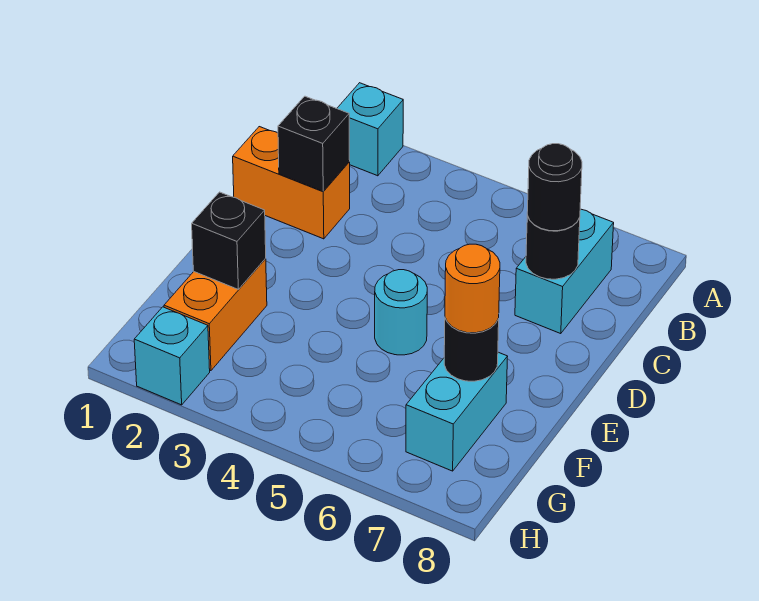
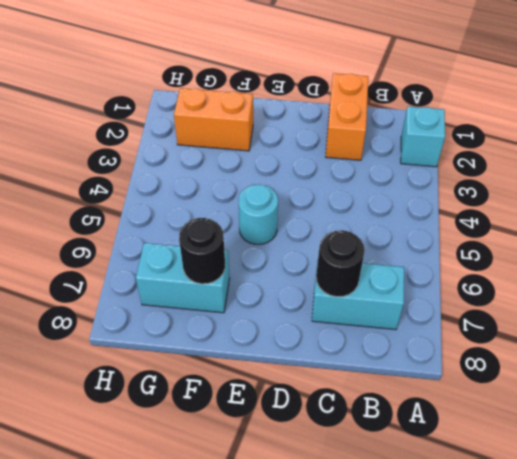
none -> cyan brick H2 level 1
none -> black brick C2 level 2
none -> black brick F2 level 2

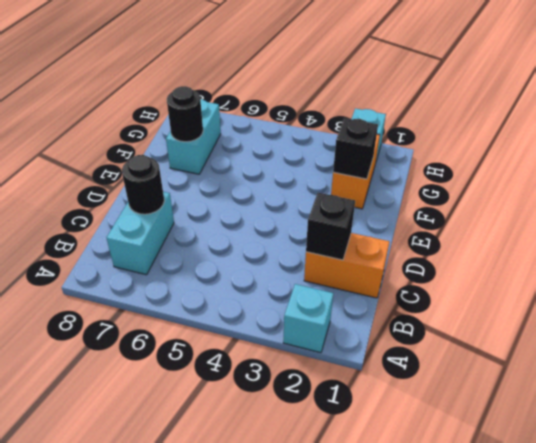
none -> cyan round brick E5 level 1
none -> black round brick C7 level 3
none -> orange round brick F7 level 3

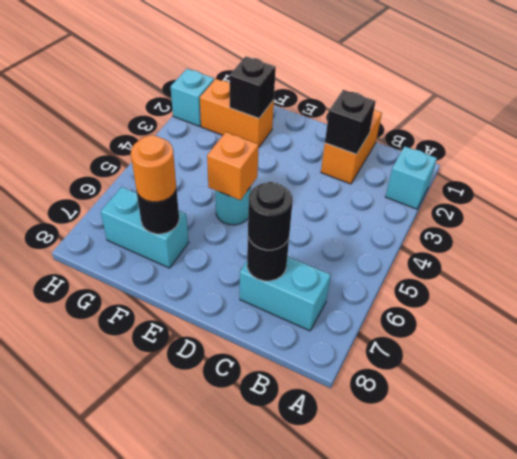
orange brick E5 level 2 -> none

